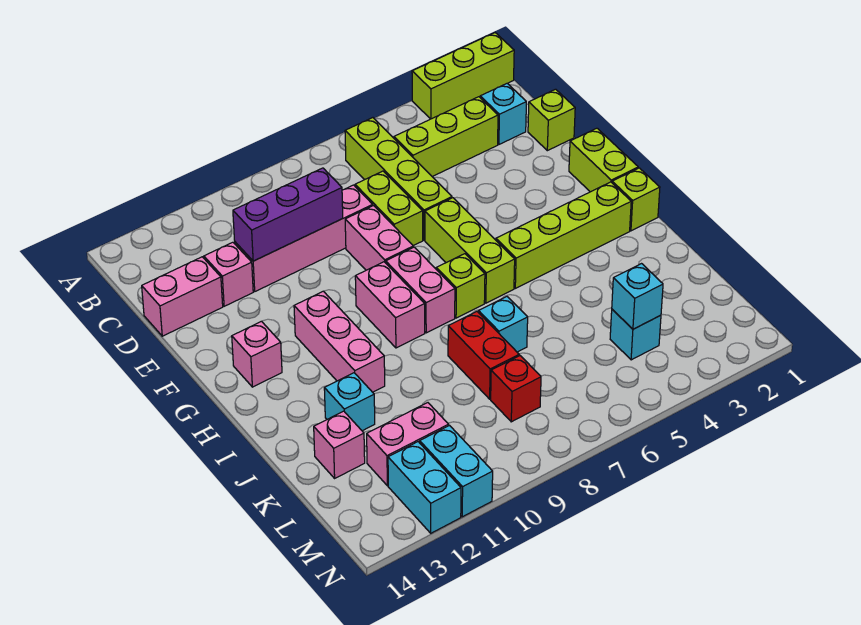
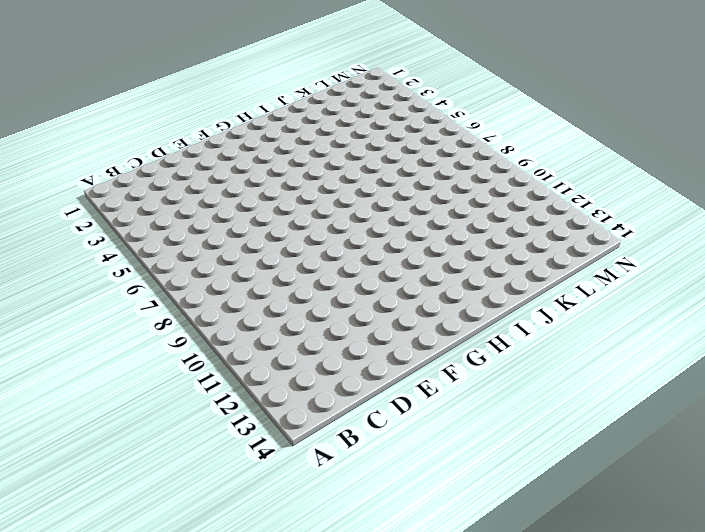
none -> lime brick A1:A3 level 1
none -> lime brick B6:E6 level 1
none -> cyan brick C2 level 1
none -> lime brick C3:C5 level 1

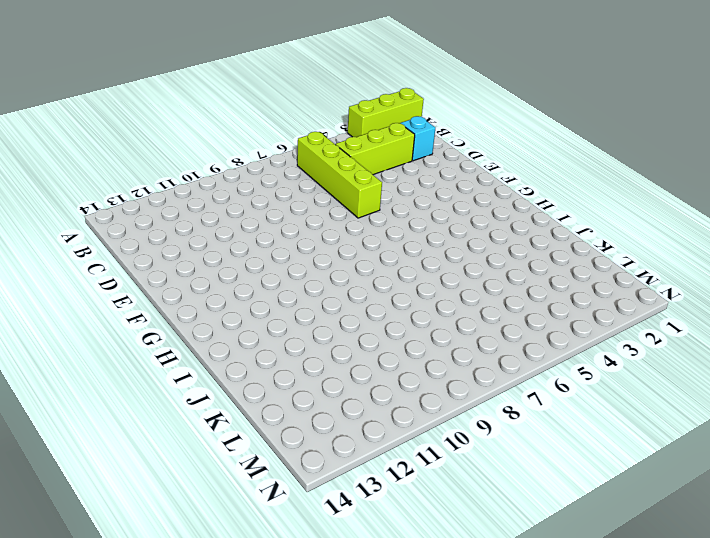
none -> lime brick D1 level 1
none -> lime brick D7:E7 level 1
none -> pink brick D8:D11 level 1
none -> pink brick D12 level 1

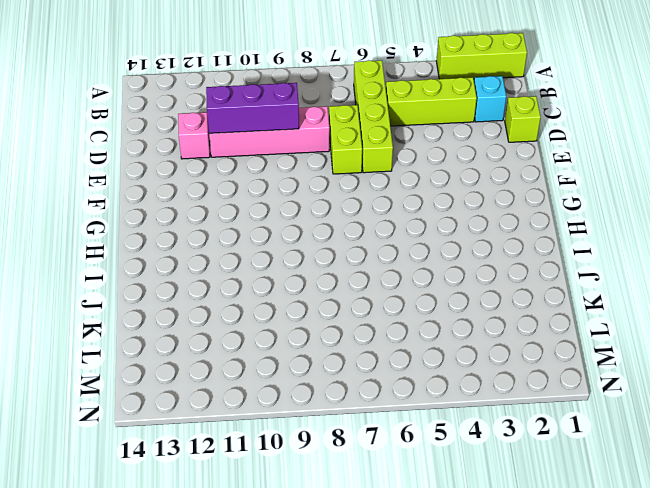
none -> pink brick D13:D14 level 1
none -> pink brick E8:F8 level 1
none -> lime brick F1:G1 level 1
none -> lime brick F6:H6 level 1

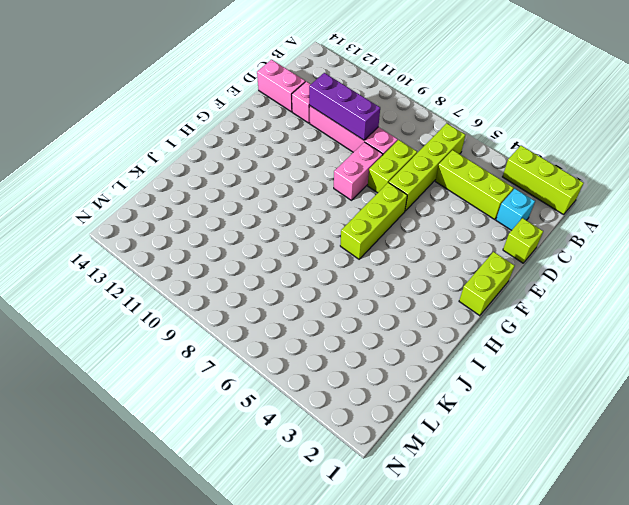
none -> pink brick G8:H8 level 1
none -> pink brick G9:H9 level 1
none -> pink brick G11:I11 level 1
none -> pink brick G13 level 1

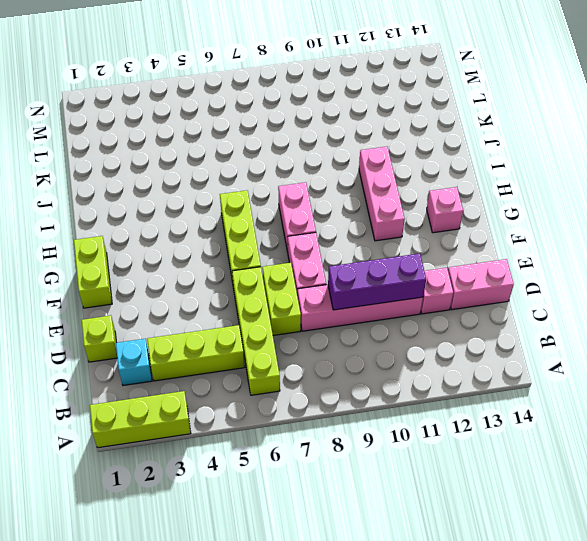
none -> pink brick G9:H9 level 1
none -> lime brick H1 level 1
none -> lime brick H2:H5 level 1
none -> lime brick H7 level 1

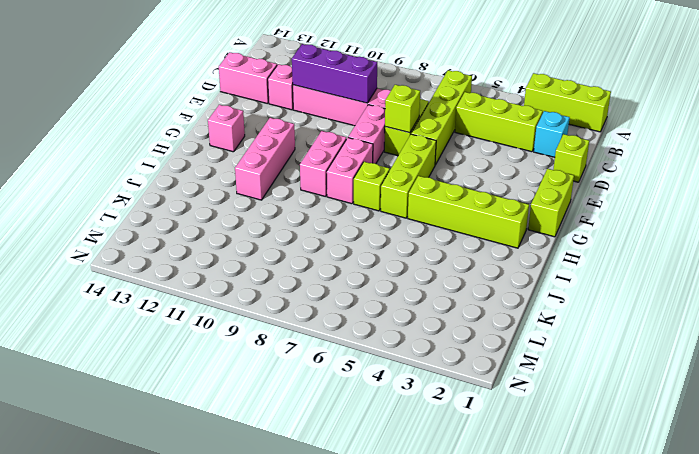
lime brick E7 level 2 -> lime brick H1 level 1
none -> cyan brick J7 level 1
none -> red brick J8:K8 level 1
none -> cyan brick J12 level 1
none -> pink brick K13 level 1

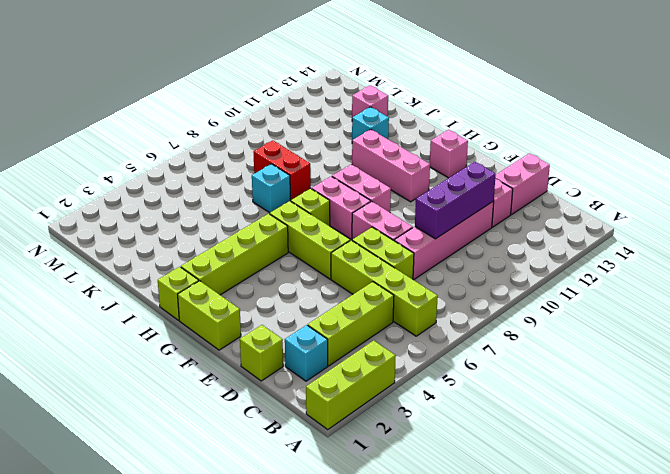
none -> cyan brick L4 level 1
none -> red brick L8 level 1
none -> pink brick L11:L12 level 1
none -> cyan brick M11:N11 level 1

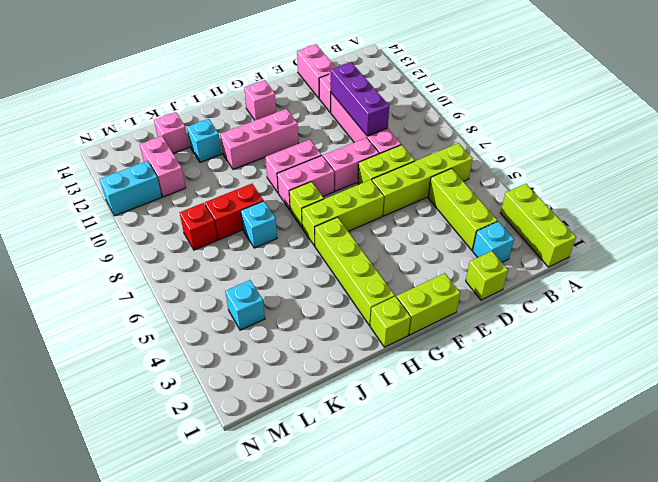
none -> cyan brick M12:N12 level 1
none -> cyan brick L4 level 2

